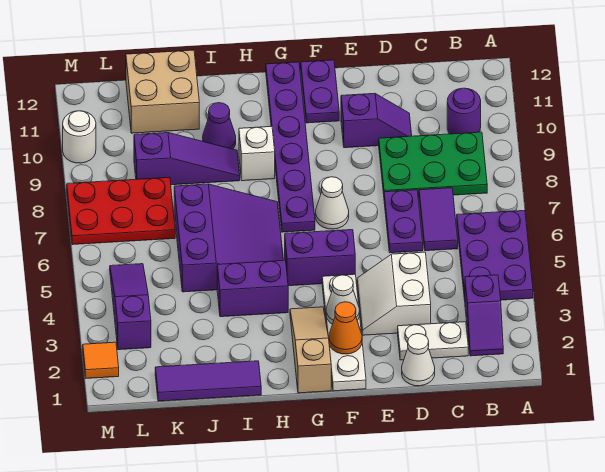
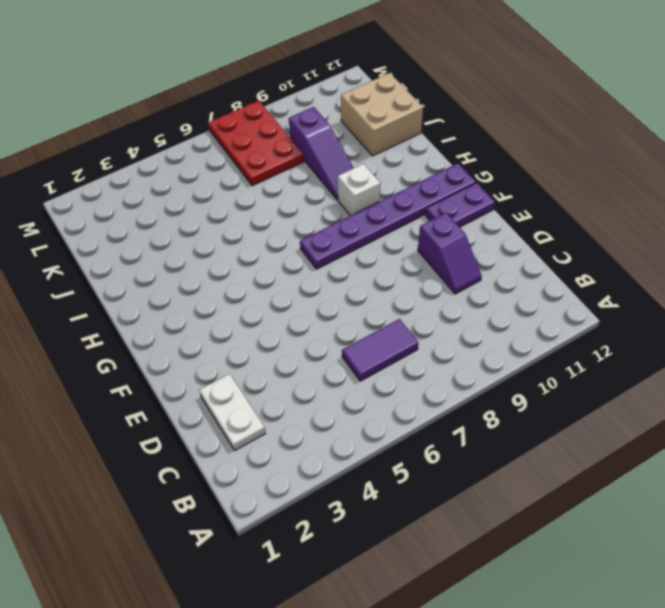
none -> purple plate A4:B6 level 1
none -> purple slope B2:B3 level 1 top 3
none -> green plate B8:D9 level 1

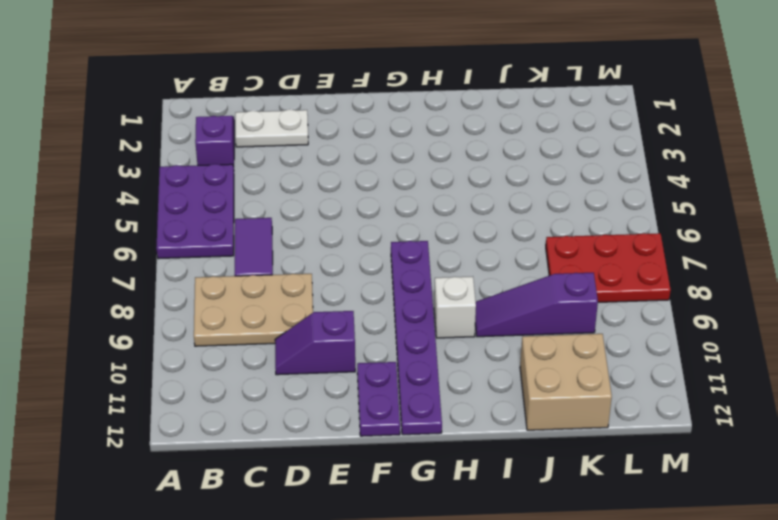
tan plate B8:D9 level 1 -> green plate B8:D9 level 1
none -> purple round brick B10 level 1
none -> white cone D1 level 1
none -> white slope D3:E4 level 1 top D

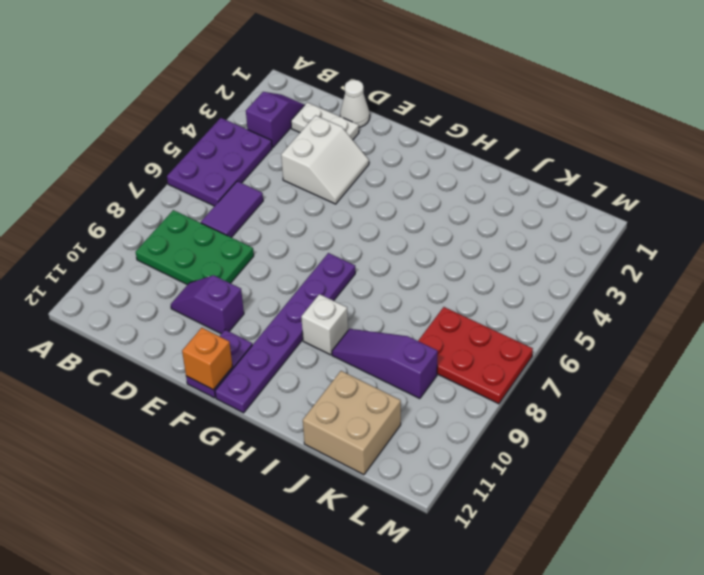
orange brick F12 level 2 -> none
none -> purple round brick B10 level 1
none -> purple plate D6:D7 level 1
none -> white plate F1:F4 level 1

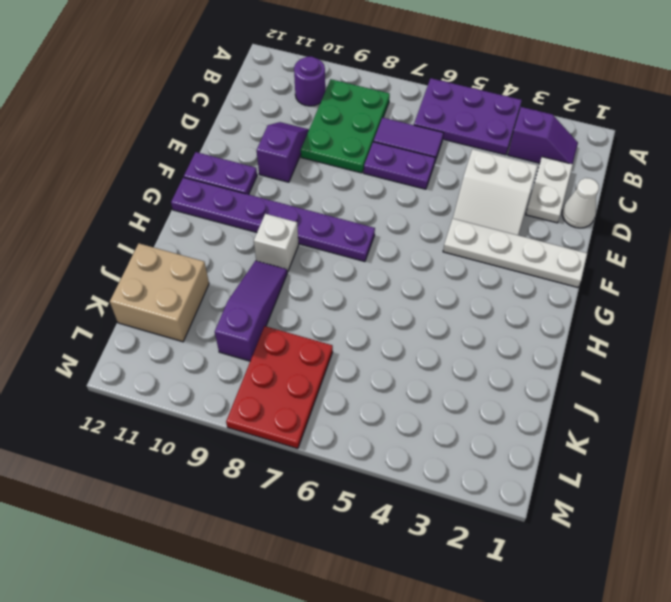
none -> purple brick F5:G5 level 1
none -> white cone F7 level 1
none -> tan slope G1:G3 level 1 top 1

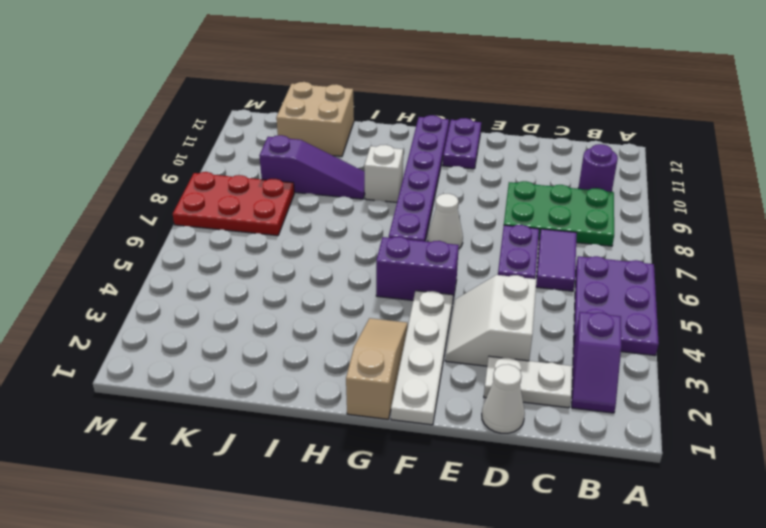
none -> purple slope D10:E10 level 1 top E
none -> purple brick H4:I4 level 1
none -> purple slope H5:J7 level 1 top J

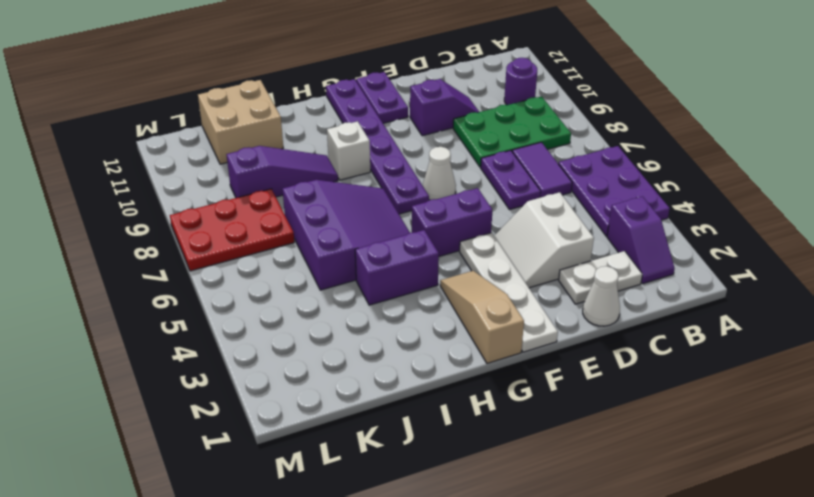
none -> purple tile I1:K1 level 1
none -> purple cone I10 level 1
none -> purple slope L3:L5 level 1 top 3

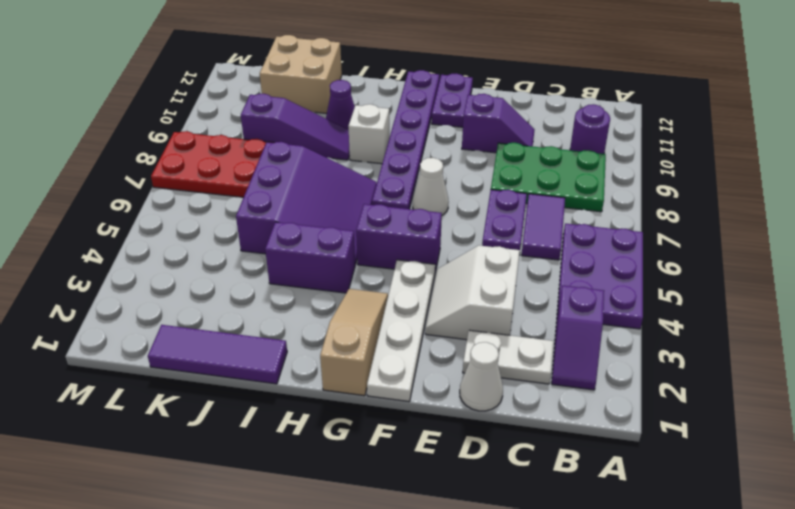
none -> purple slope L3:L5 level 1 top 3
none -> orange tile M2 level 1
none -> white round brick M10 level 1

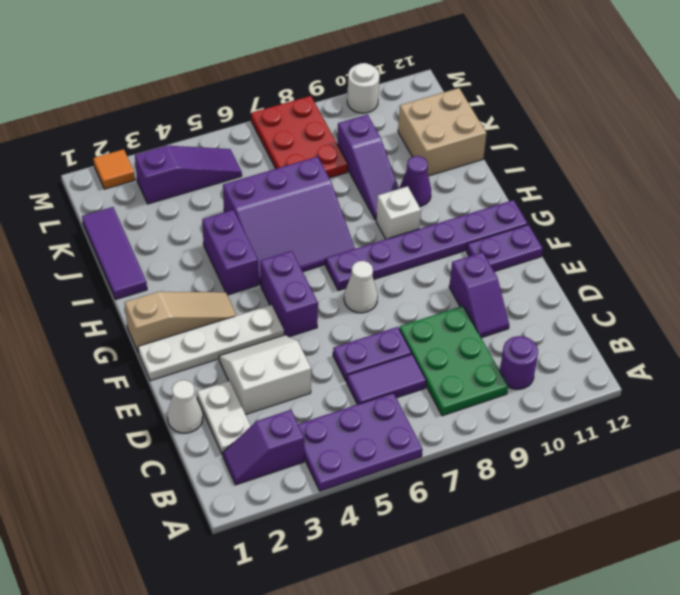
none -> orange cone F2 level 2
none -> white cone F3 level 2

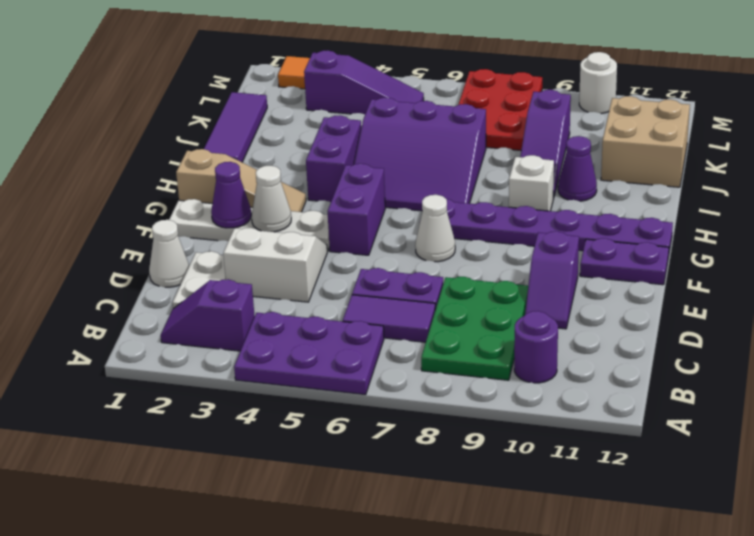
purple cone F2 level 2 -> orange cone F2 level 2

